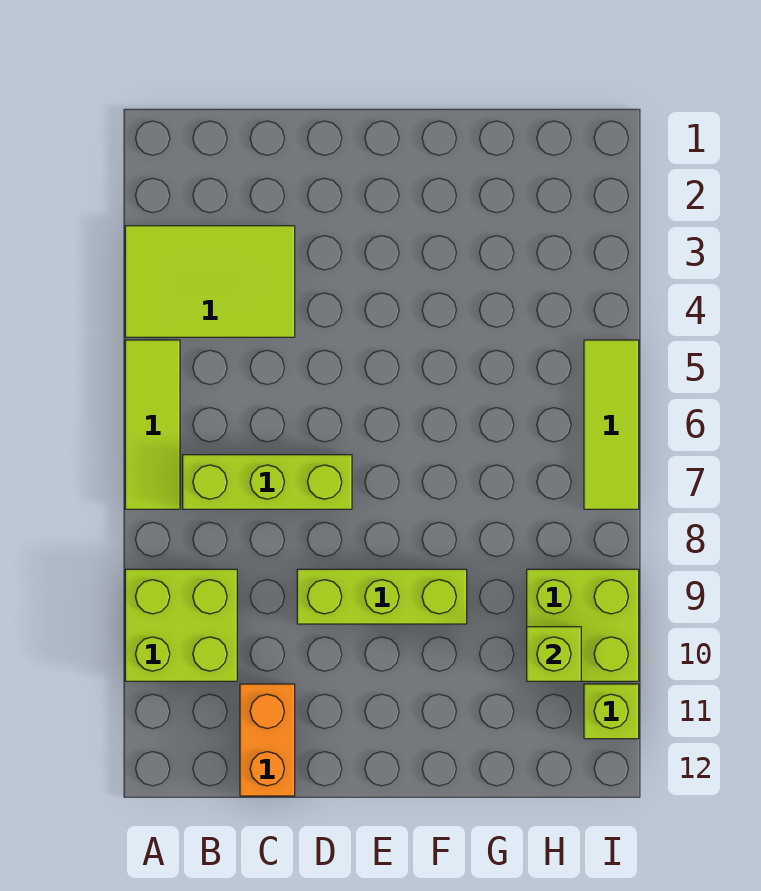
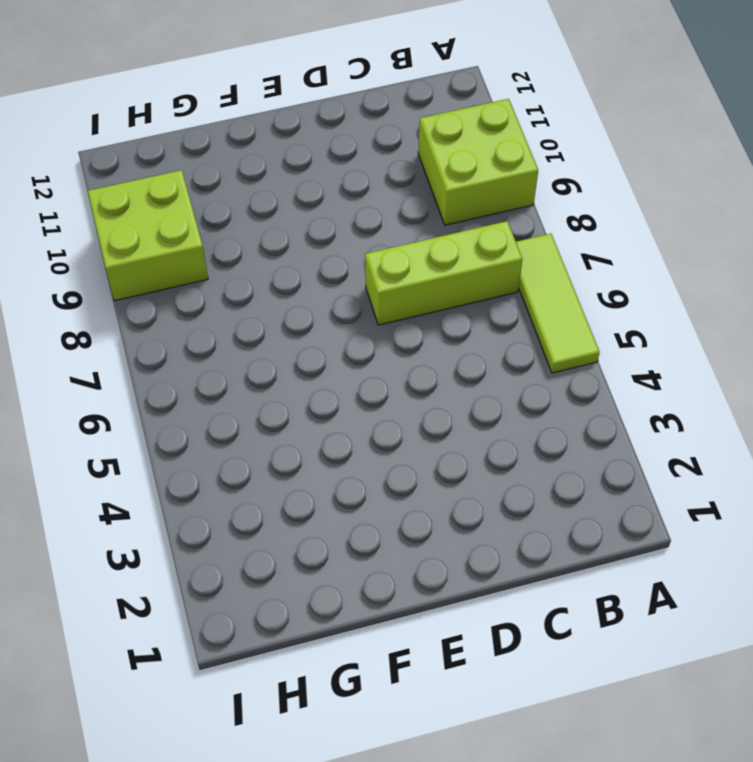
none -> lime tile A3:C4 level 1
none -> orange brick C11:C12 level 1

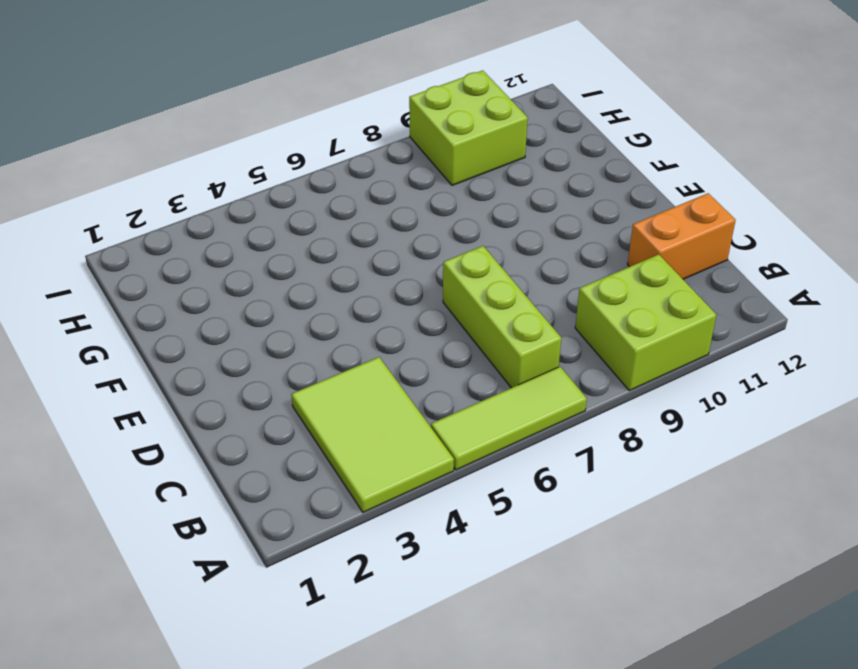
none -> lime brick D9:F9 level 1
none -> lime tile I5:I7 level 1

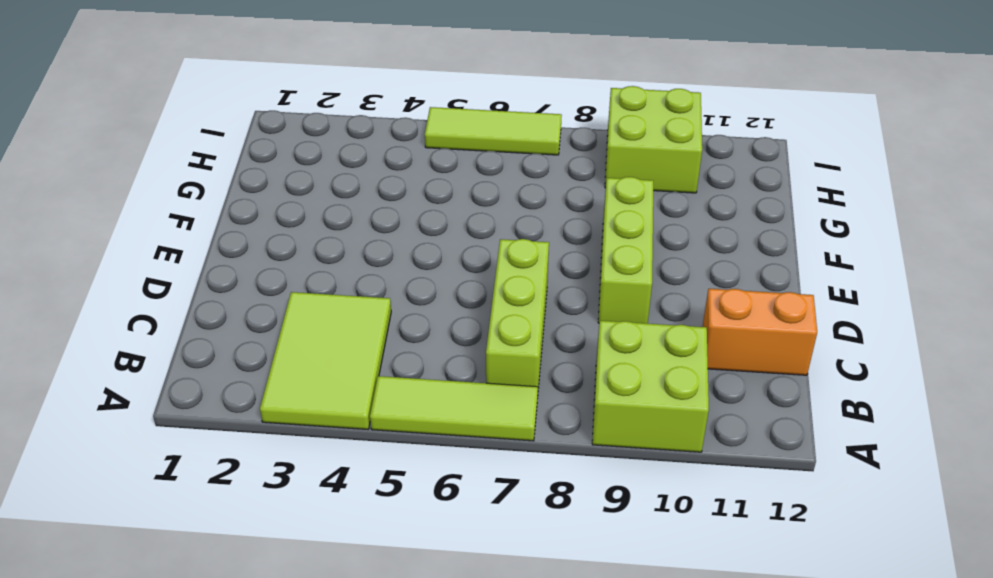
none -> lime brick I11 level 1
none -> lime brick H10 level 2

